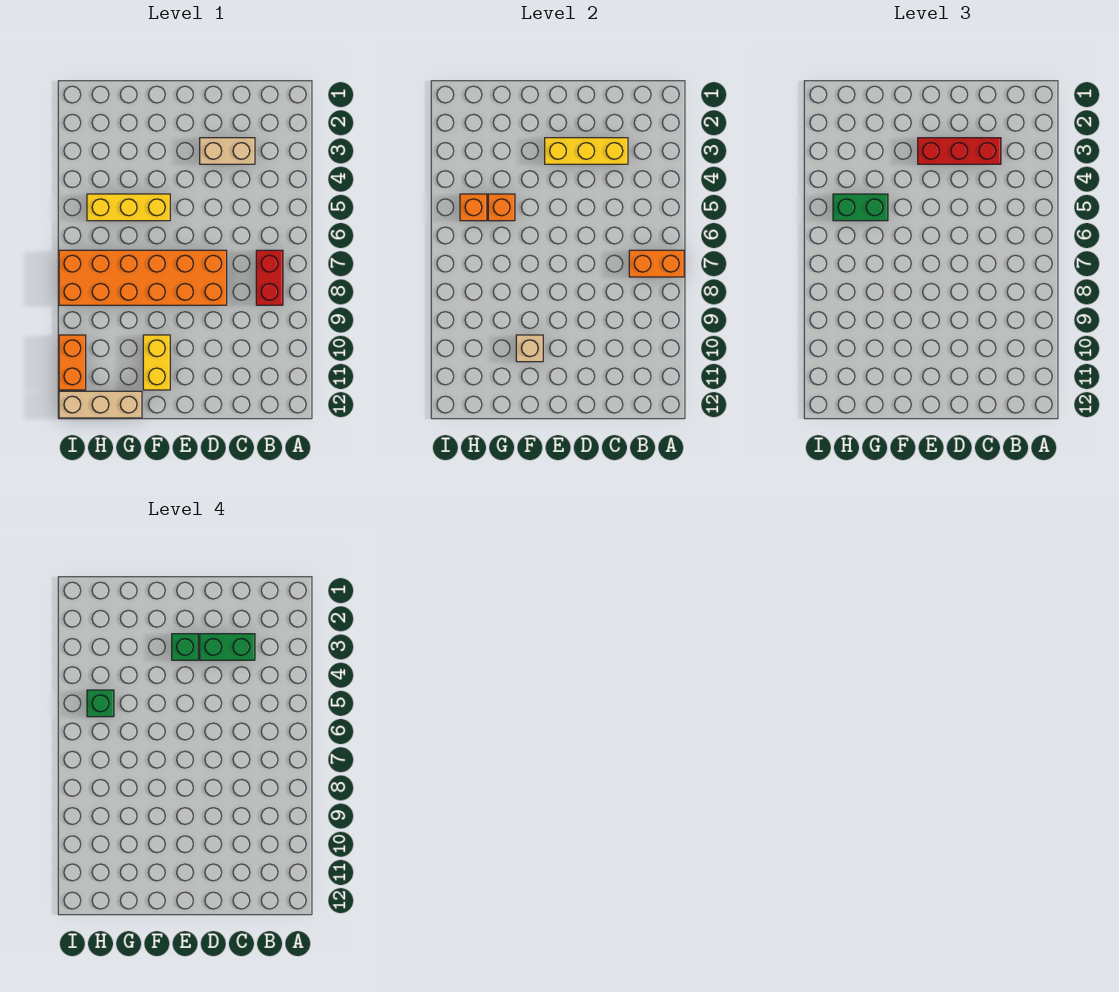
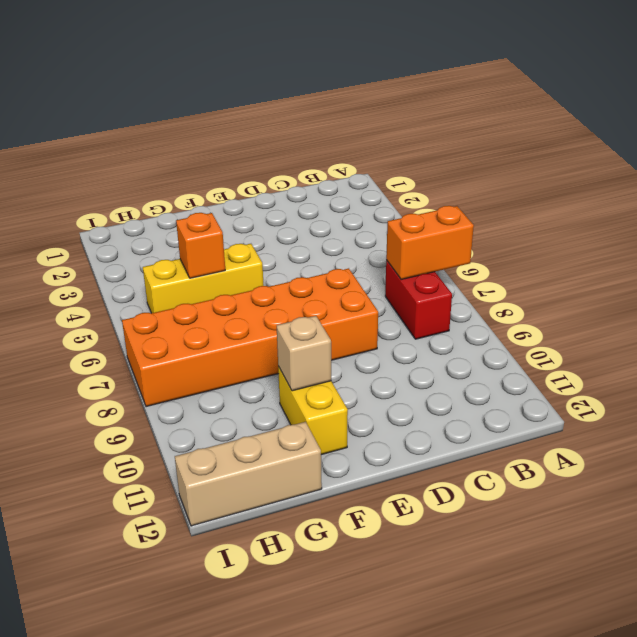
none -> tan brick C3:D3 level 1
none -> orange brick I10:I11 level 1
none -> yellow brick C3:E3 level 2

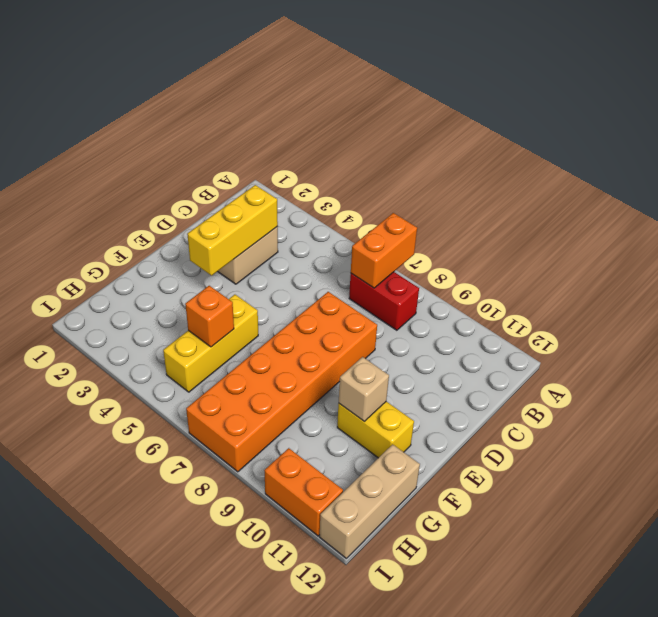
none -> orange brick H5 level 2
none -> red brick C3:E3 level 3
none -> green brick G5:H5 level 3

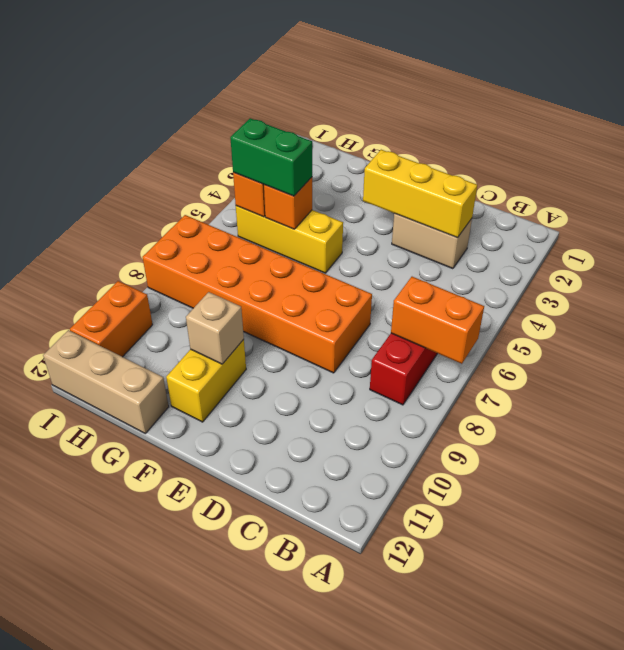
none -> red brick C3:E3 level 3
none -> green brick C3:D3 level 4
none -> green brick E3 level 4

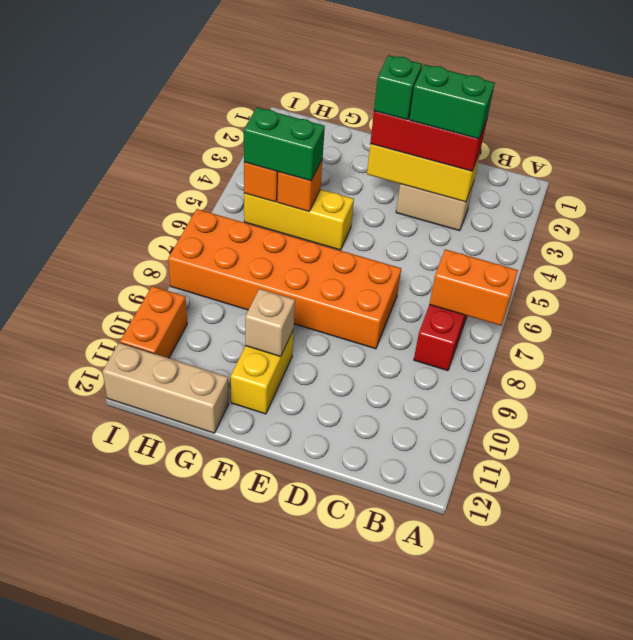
none -> green brick H5 level 4

